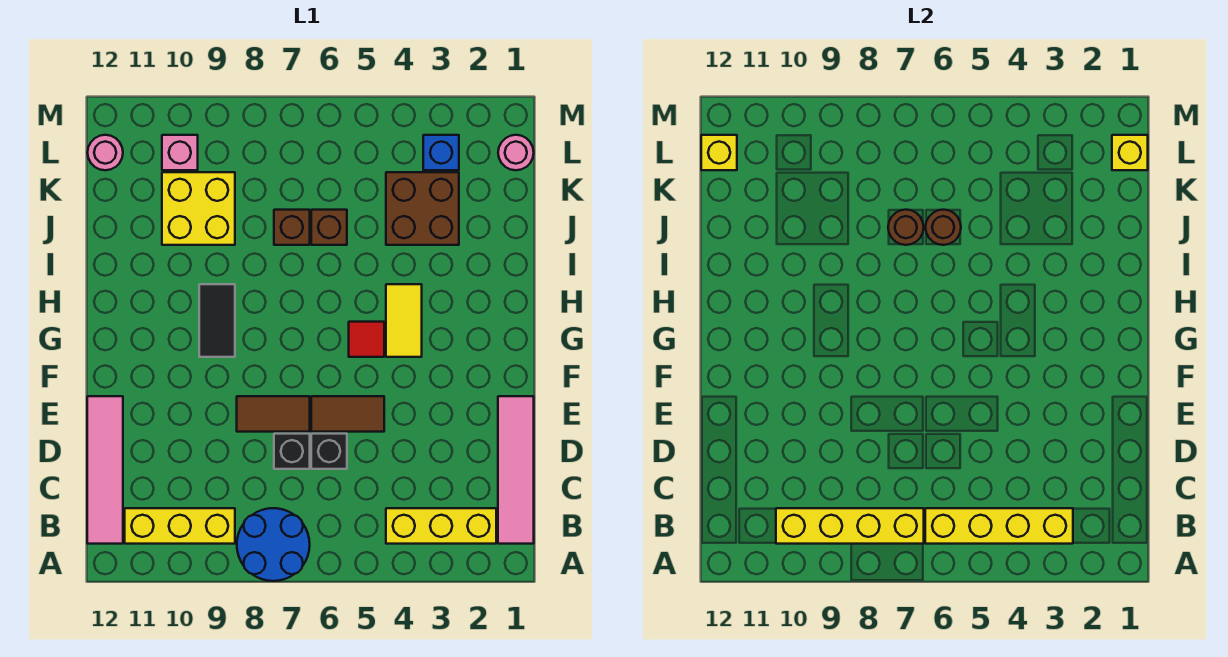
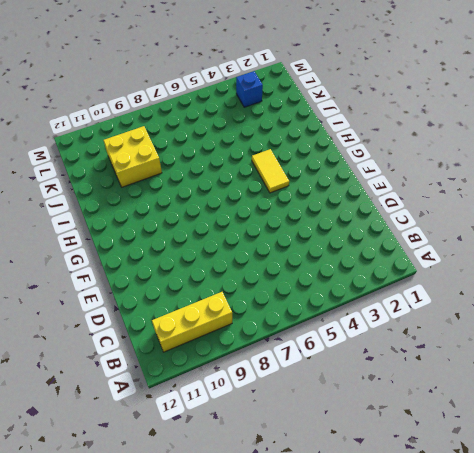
none -> blue round brick A7:B8 level 1
none -> pink tile B1:E1 level 1
none -> yellow brick B2:B4 level 1

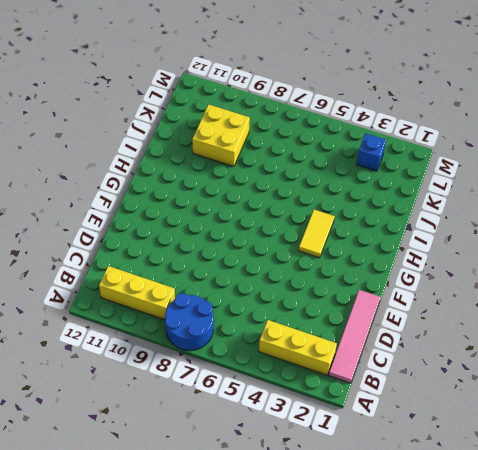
none -> pink tile B12:E12 level 1
none -> black brick D6 level 1
none -> black brick D7 level 1

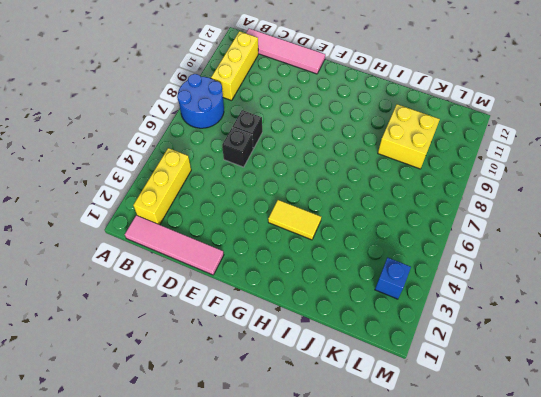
none -> brown tile E5:E6 level 1
none -> brown tile E7:E8 level 1
none -> red tile G5 level 1

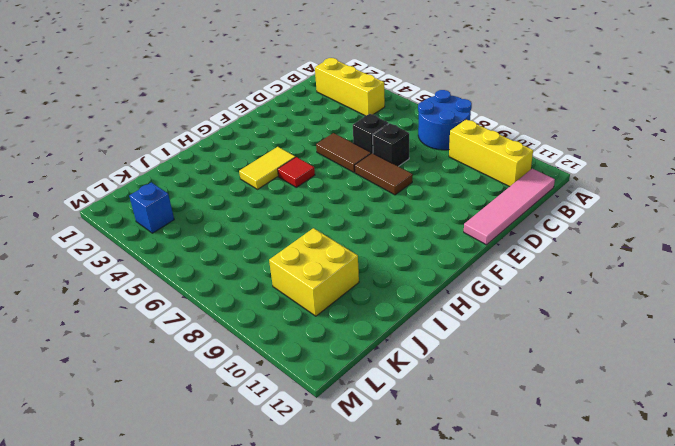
none -> pink tile B1:E1 level 1
none -> black tile G9:H9 level 1
none -> brown brick J3:K4 level 1

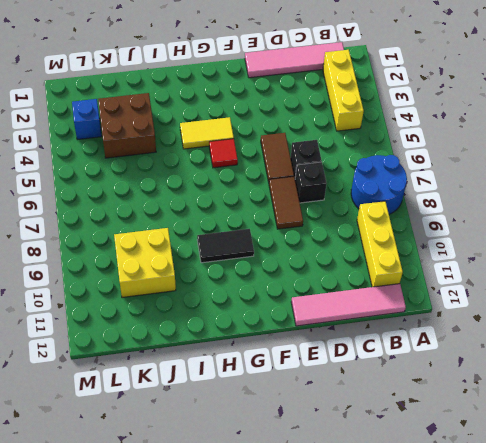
none -> brown brick J6 level 1
none -> brown brick J7 level 1
none -> pink round brick L1 level 1

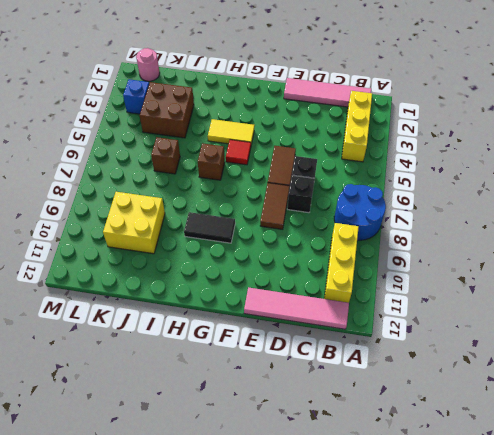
brown brick H6 level 1 -> brown brick J7 level 1
none -> pink brick L10 level 1
none -> pink round brick L12 level 1
none -> yellow brick B3:B6 level 2

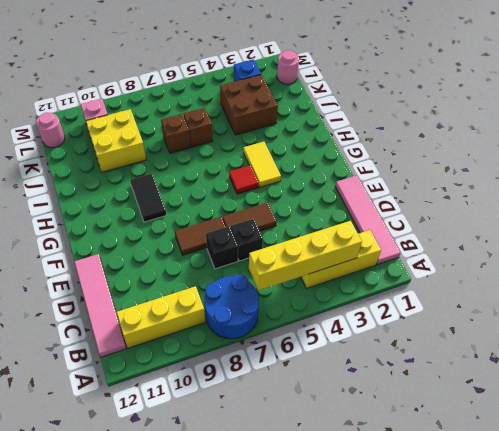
none -> yellow brick B7:B10 level 2
none -> brown round brick J6 level 2
none -> brown round brick J7 level 2

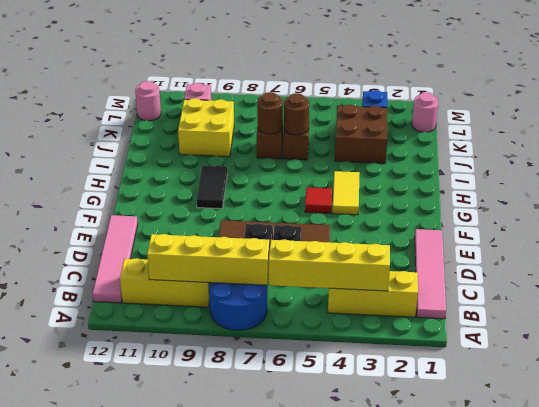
none -> yellow brick L1 level 2
none -> yellow brick L12 level 2

